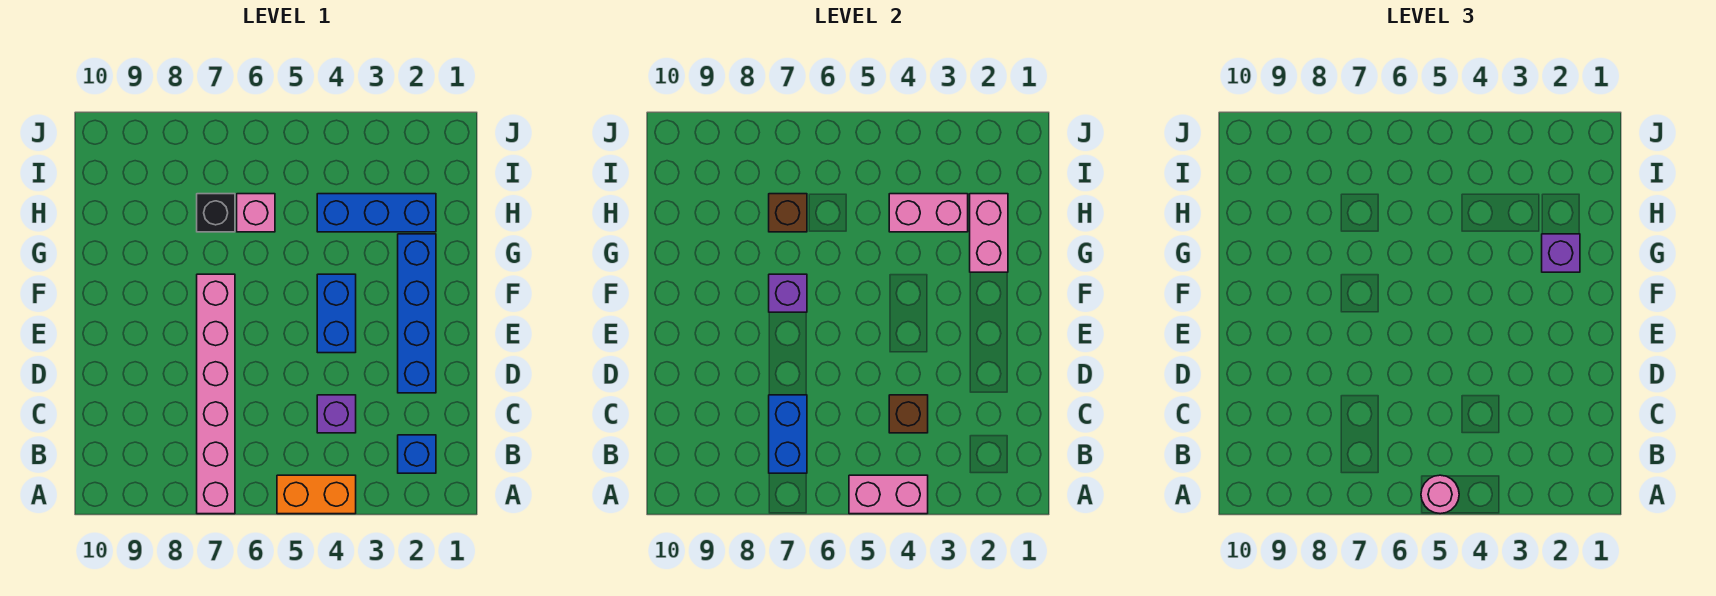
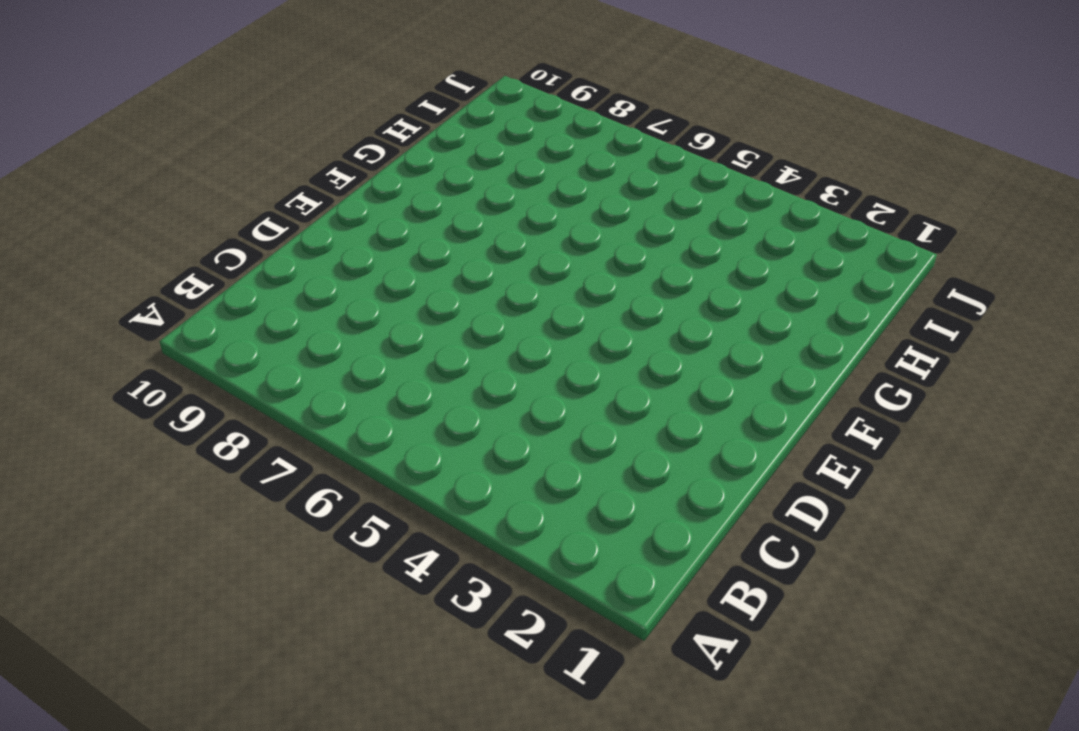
none -> orange brick A4:A5 level 1
none -> pink brick A7:F7 level 1
none -> blue brick B2 level 1

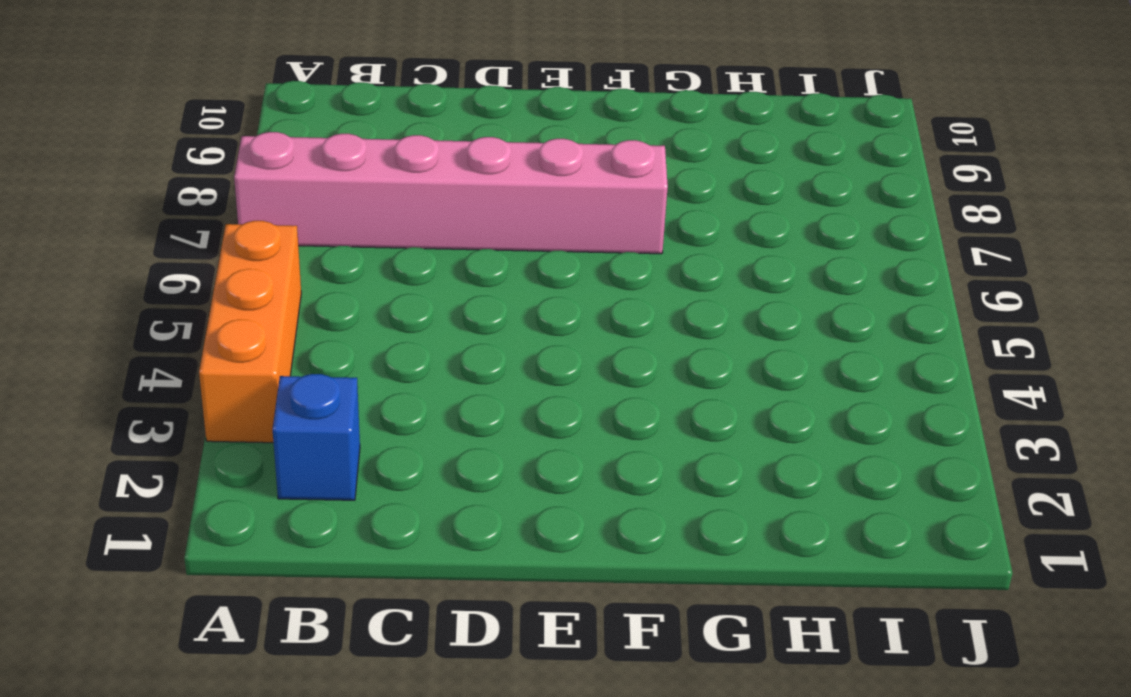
orange brick A3:A5 level 1 -> orange brick A4:A5 level 1
none -> purple brick C4 level 1
none -> blue brick D2:G2 level 1
none -> blue brick E4:F4 level 1

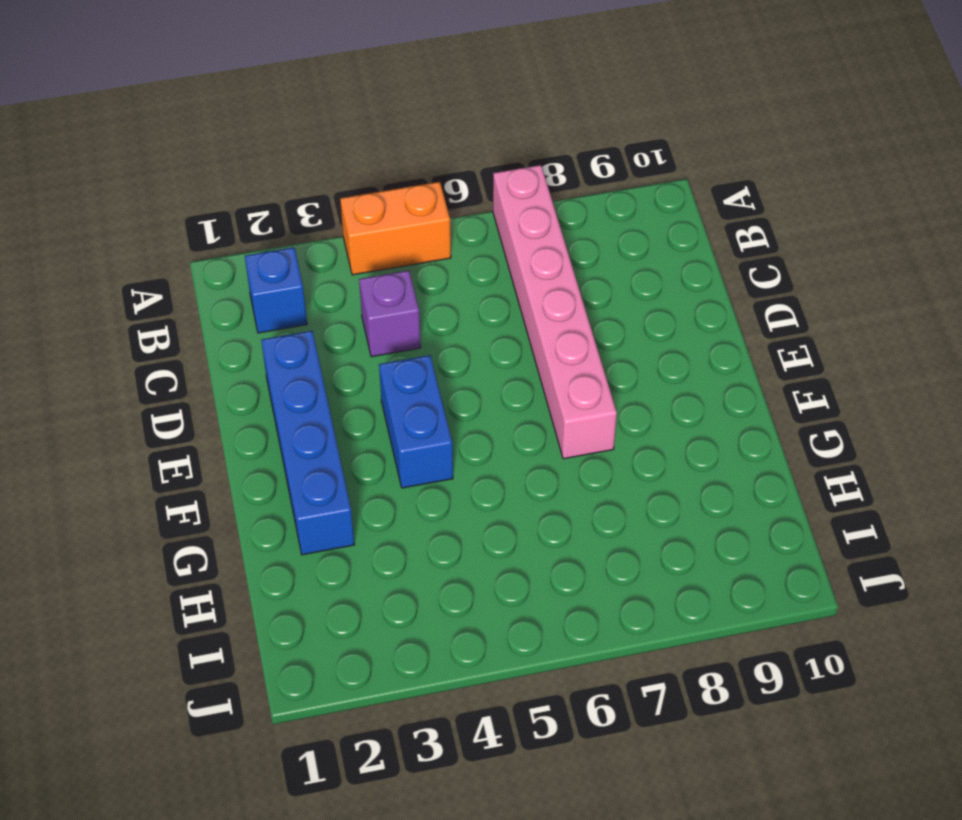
none -> blue brick H2:H4 level 1
none -> pink brick H6 level 1
none -> black brick H7 level 1

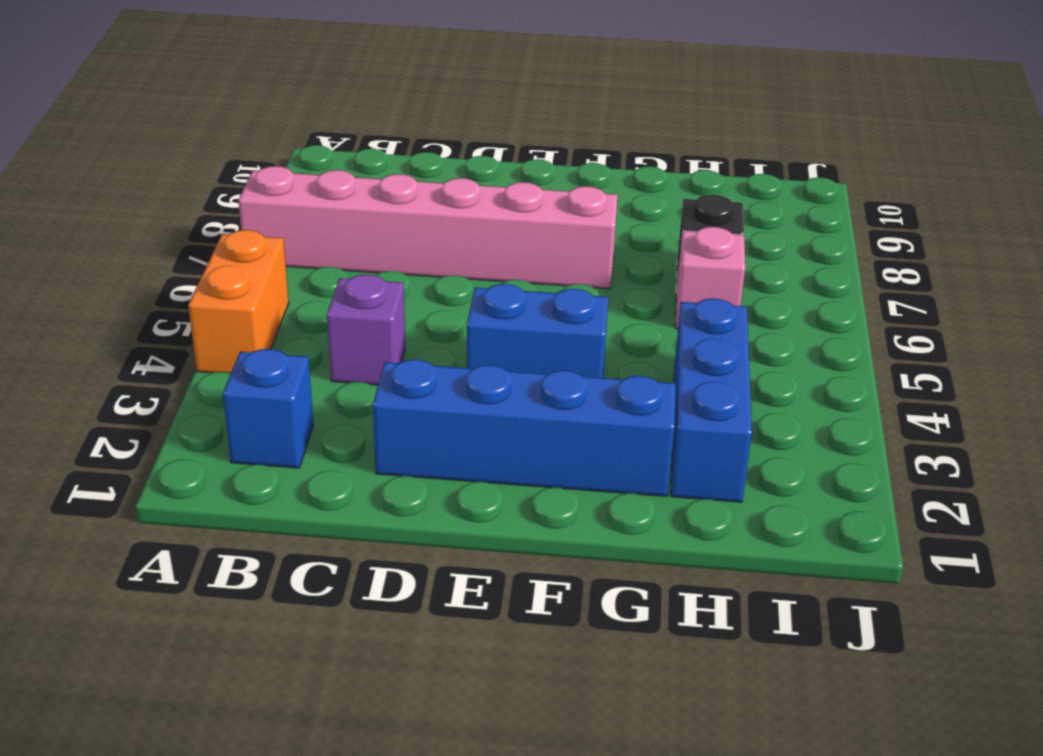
none -> pink brick A4:A5 level 2
none -> blue brick B7:C7 level 2
none -> brown brick C4 level 2

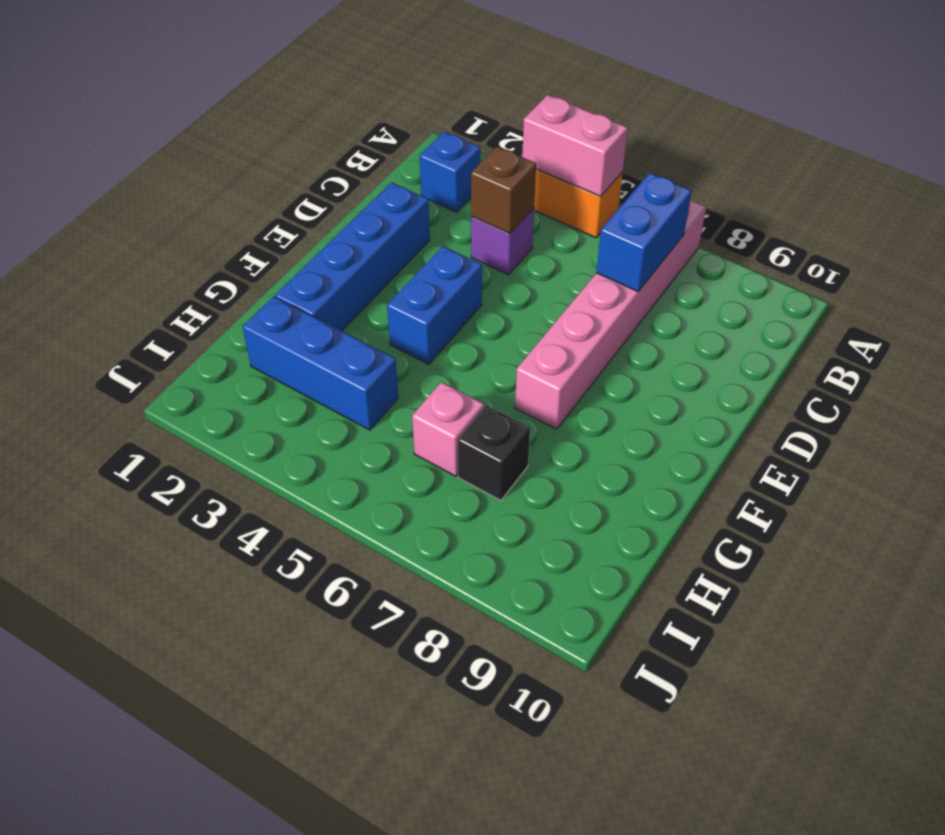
none -> purple brick F7 level 2
none -> pink brick G2:H2 level 2
none -> pink brick H3:H4 level 2

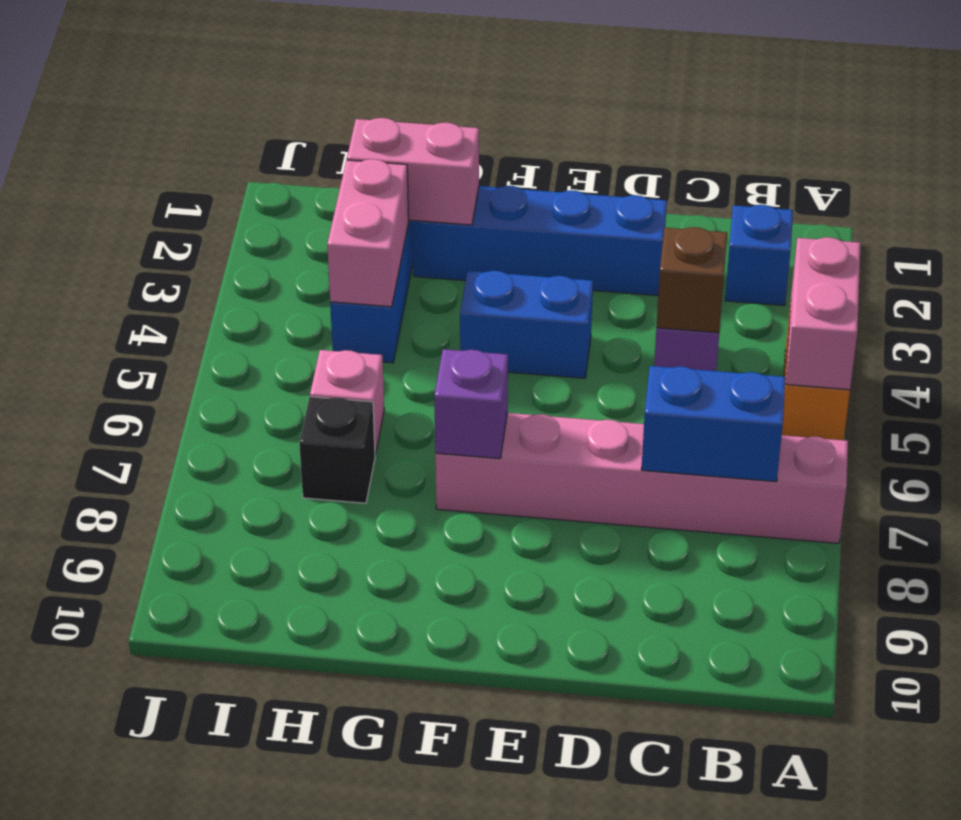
none -> brown brick H7 level 2
none -> pink round brick A5 level 3
none -> purple brick G2 level 3

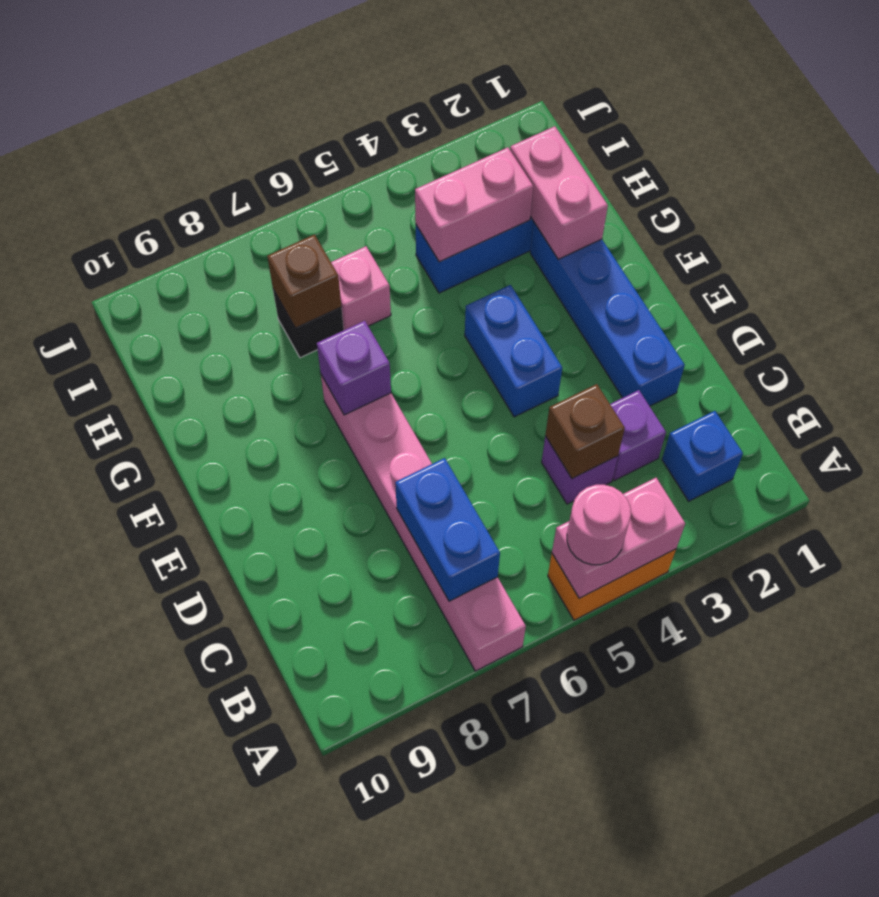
purple brick C3 level 1 -> purple brick G2 level 3

